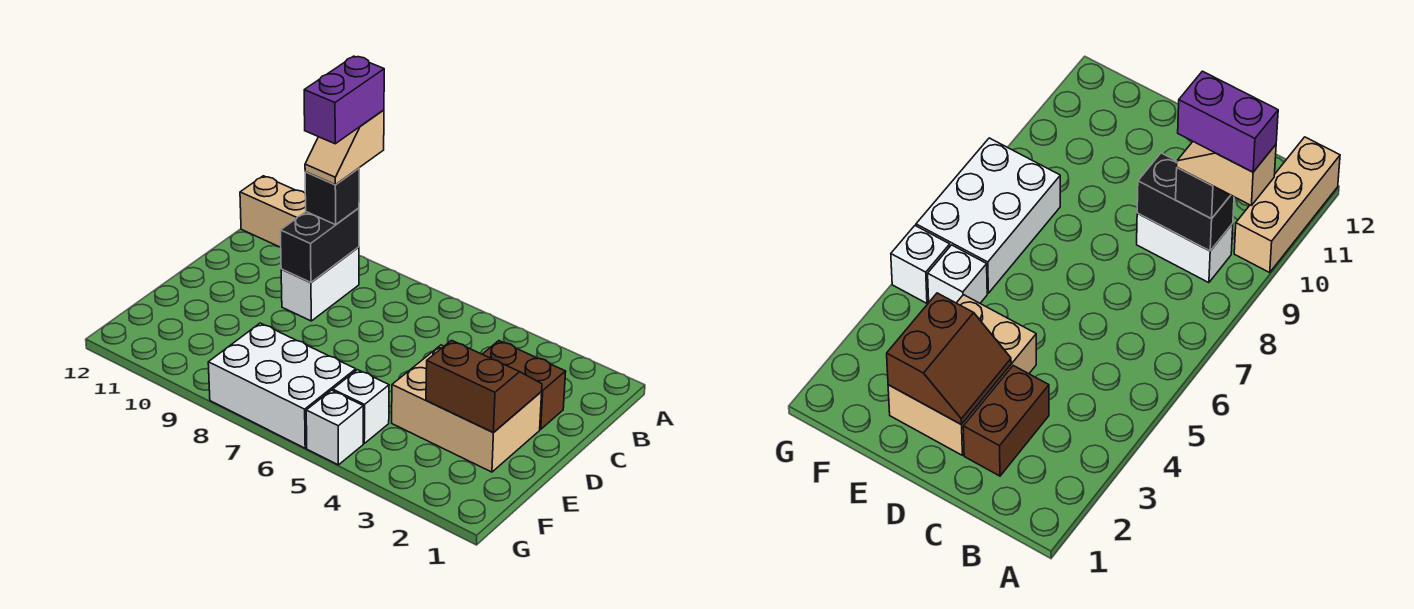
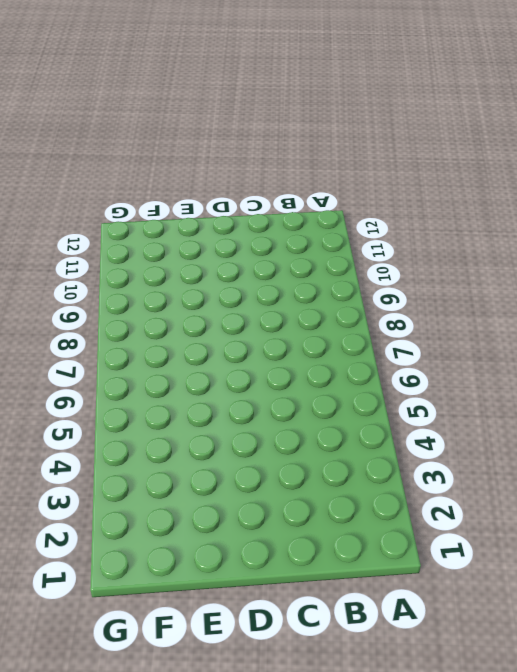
none -> tan brick A10:A12 level 1
none -> white brick B9:C9 level 1
none -> brown brick C2:C3 level 1

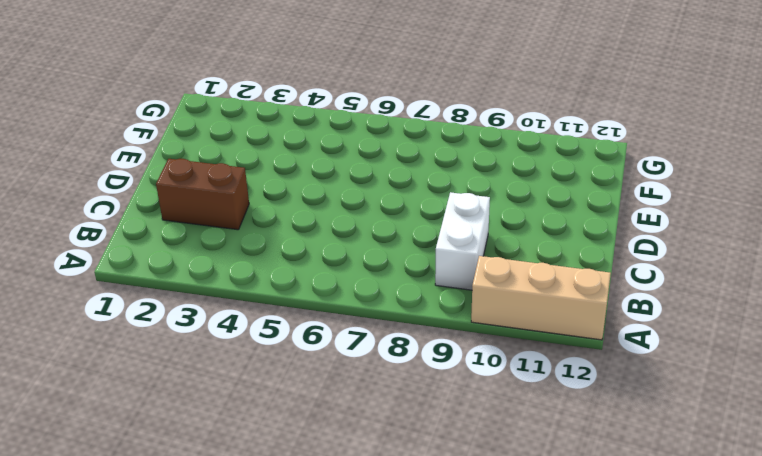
none -> tan brick D2:E4 level 1
none -> white brick F5 level 1
none -> white brick F6:G8 level 1

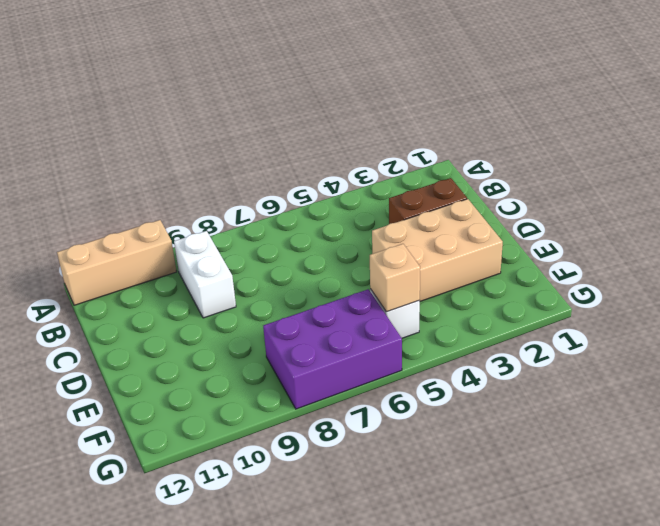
tan brick F5 level 2 -> none
purple brick F6:G8 level 1 -> white brick F6:G8 level 1
none -> white brick G5 level 1
none -> black brick B9:C9 level 2
none -> brown slope D2:E3 level 2 top E

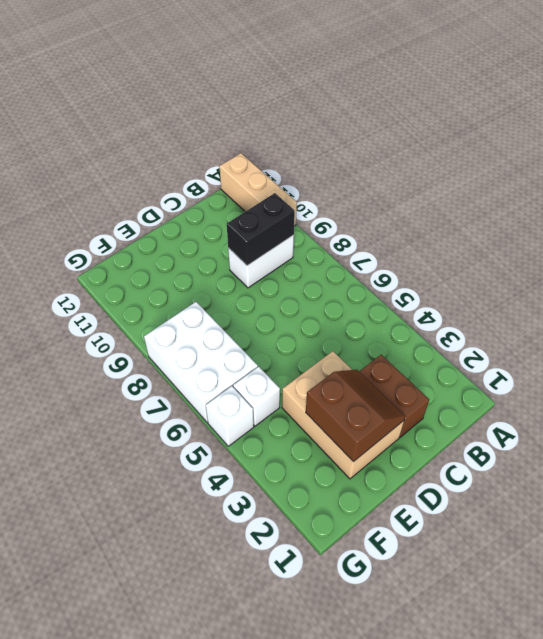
none -> black brick B9 level 3
none -> tan slope A9:B9 level 4 top A
none -> purple brick A9:B9 level 5

